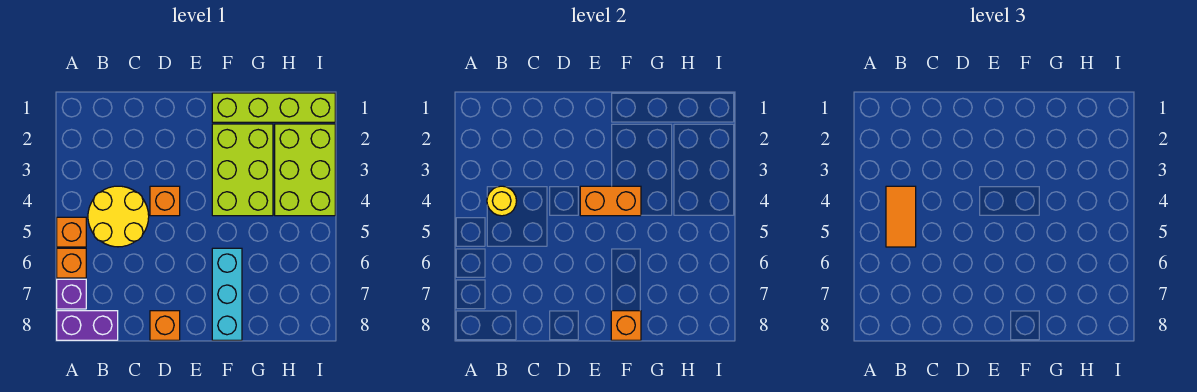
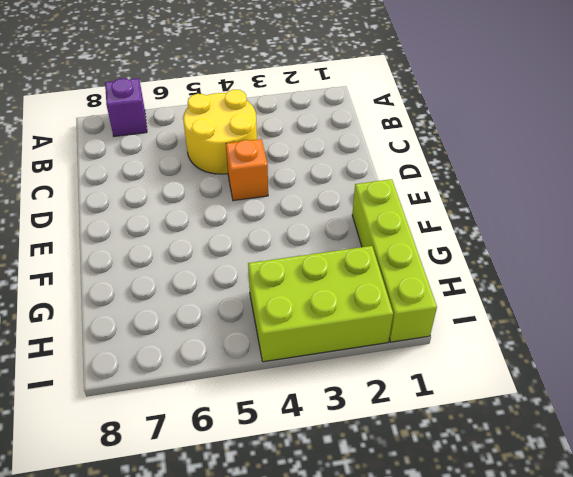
none -> orange brick A5 level 1
none -> orange brick A6 level 1
none -> purple brick A8:B8 level 1

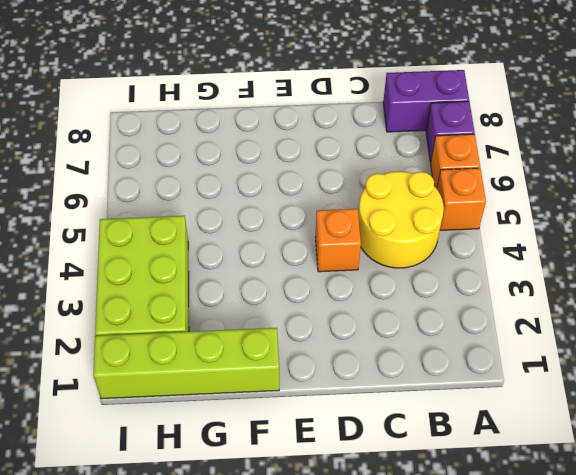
none -> orange brick D8 level 1
none -> lime brick F2:G4 level 1
none -> cyan brick F6:F8 level 1

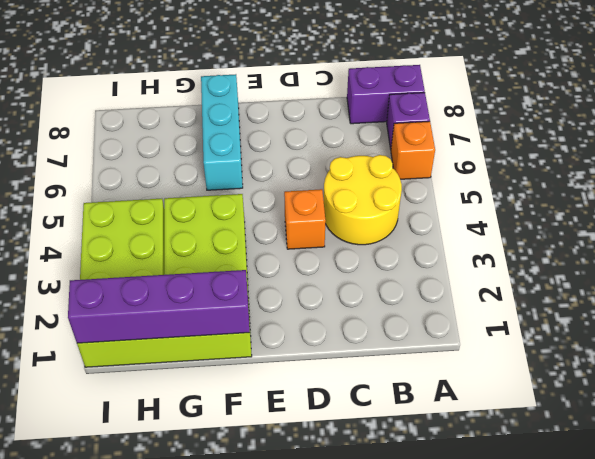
purple brick F1:I1 level 2 -> none
none -> orange brick A5 level 1
none -> orange brick D8 level 1
none -> yellow round brick B4 level 2

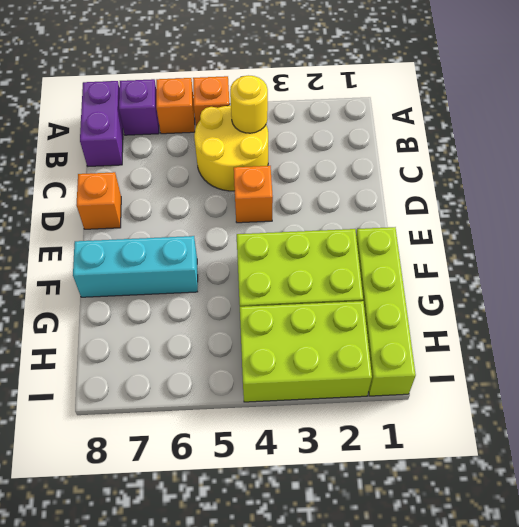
none -> orange brick E4:F4 level 2
none -> orange brick F8 level 2
none -> orange tile B4:B5 level 3

